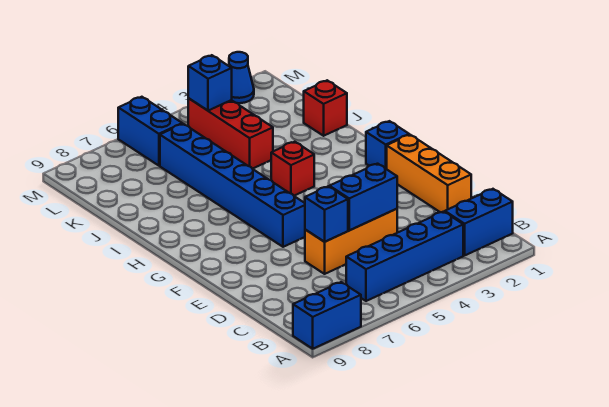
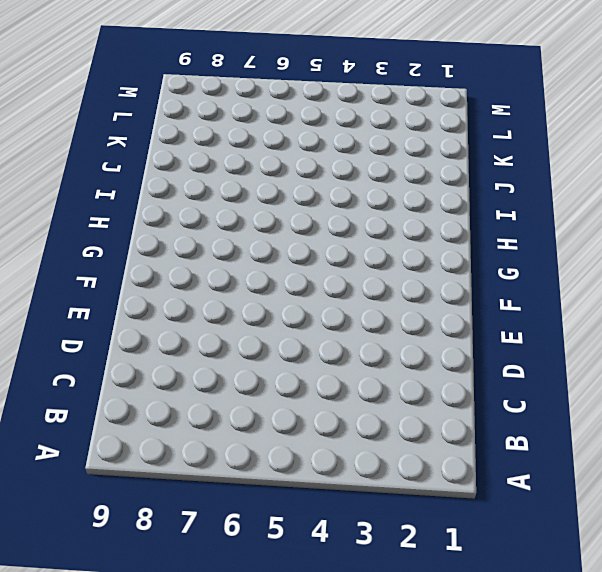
none -> blue brick A8:A9 level 1
none -> blue brick B1:B2 level 1
none -> blue brick B3:B6 level 1

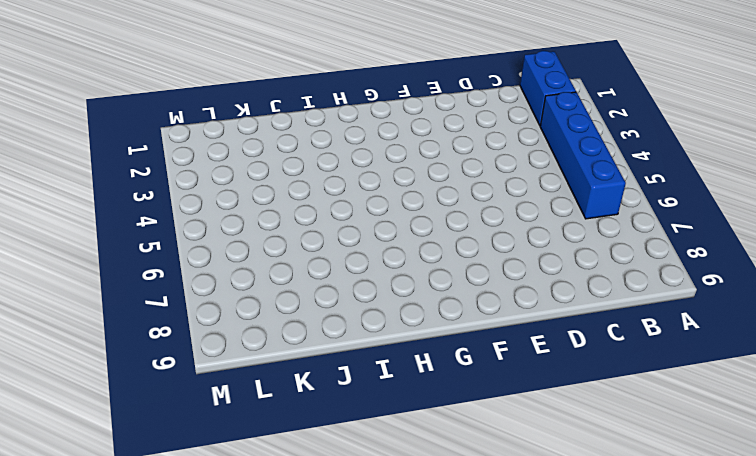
none -> blue brick A8:A9 level 1
none -> orange brick D1:F1 level 1
none -> orange brick D4:D6 level 1

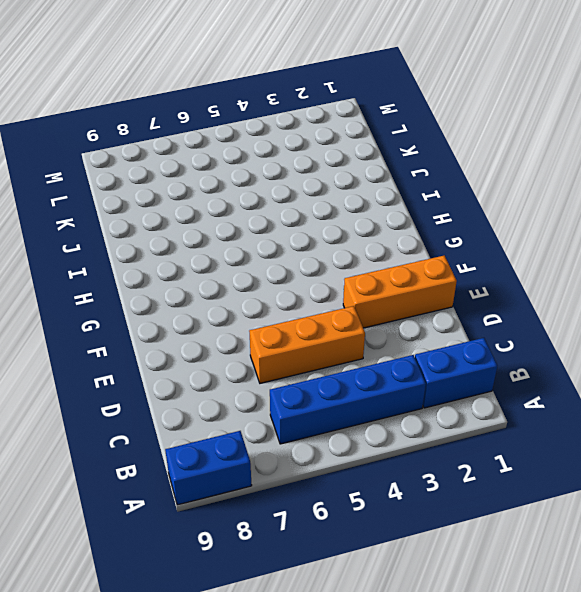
orange brick E1:E3 level 1 -> orange brick D1:F1 level 1
none -> blue brick F6:K6 level 1
none -> blue brick G1 level 1
none -> red brick H4 level 1

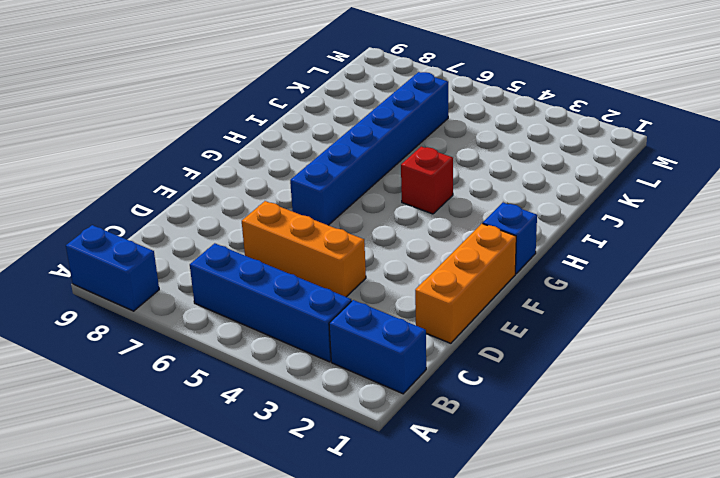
none -> red brick J1 level 1
none -> red brick J4:L4 level 1
none -> blue brick L6:M6 level 1

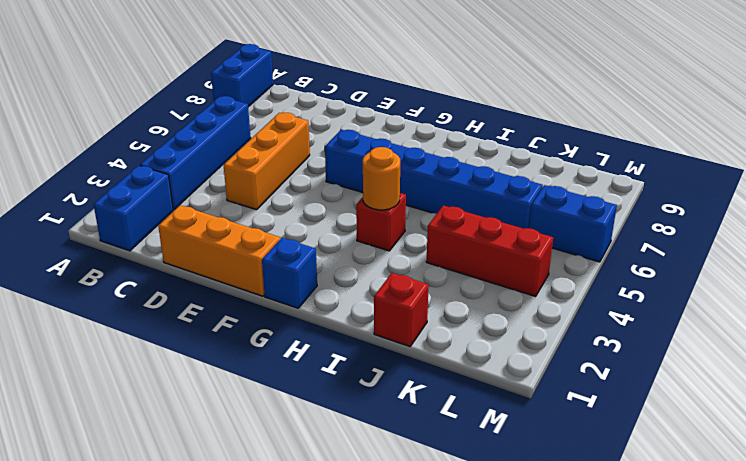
orange round brick H4 level 2 -> none
none -> blue cone M2 level 1
none -> blue brick D4:D5 level 2
none -> blue brick D6 level 2

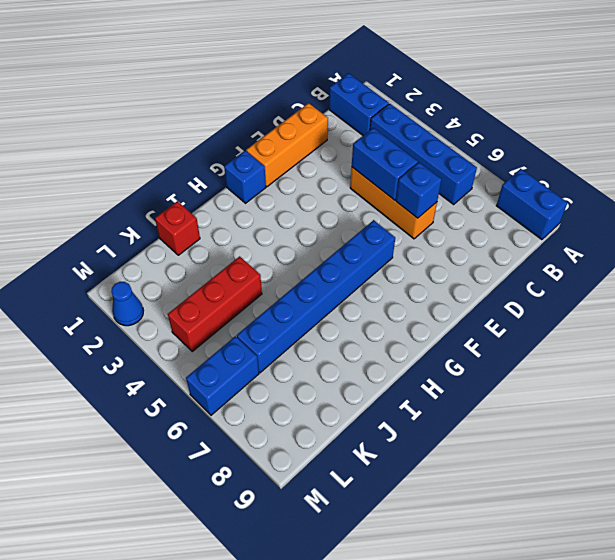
none -> red brick H4 level 1
none -> blue brick L4 level 2

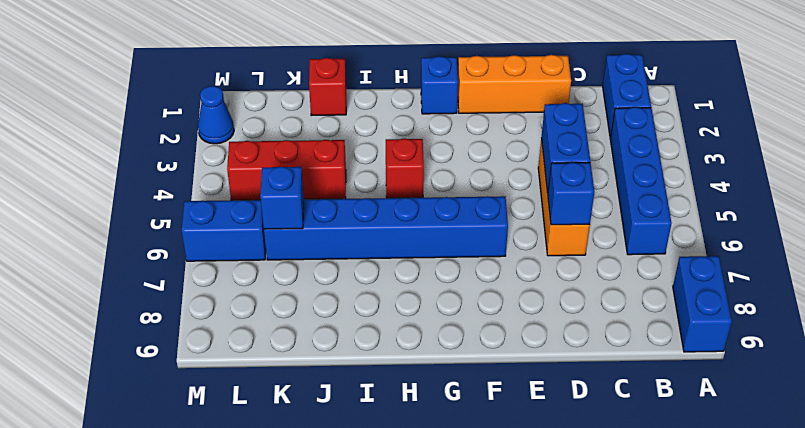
blue brick K6 level 2 -> blue brick L4 level 2

